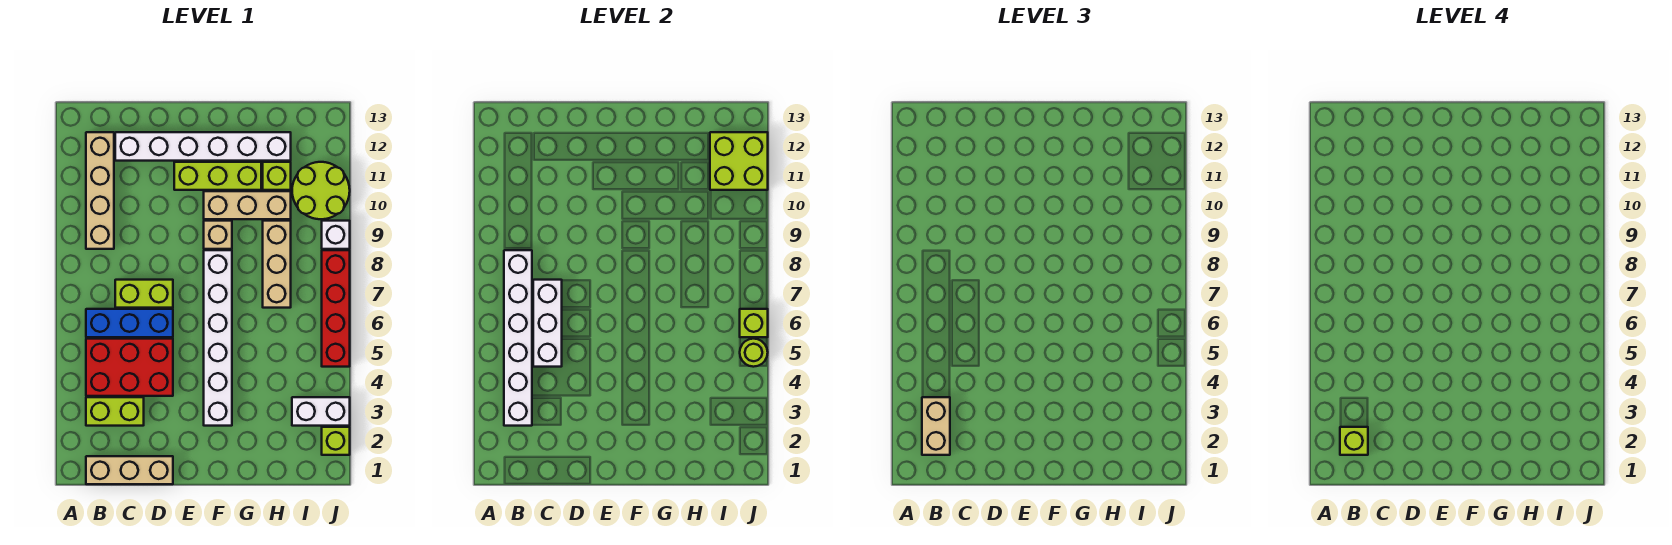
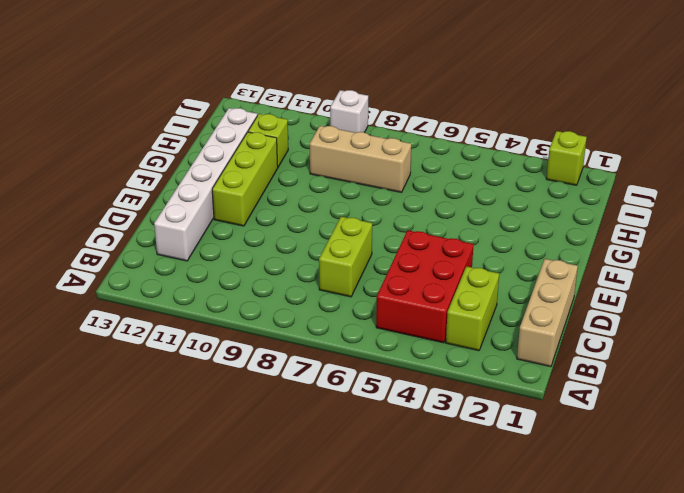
none -> blue brick B6:D6 level 1
none -> tan brick B9:B12 level 1
none -> white brick F3:F8 level 1

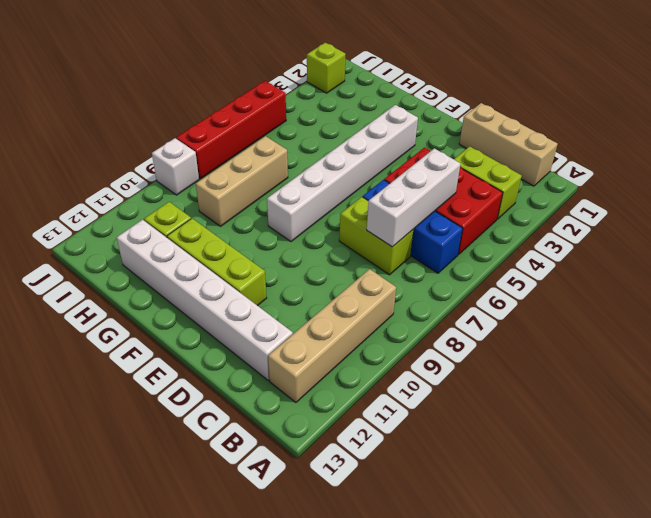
none -> tan brick F9 level 1
none -> tan brick F10:H10 level 1
none -> white brick I3:J3 level 1

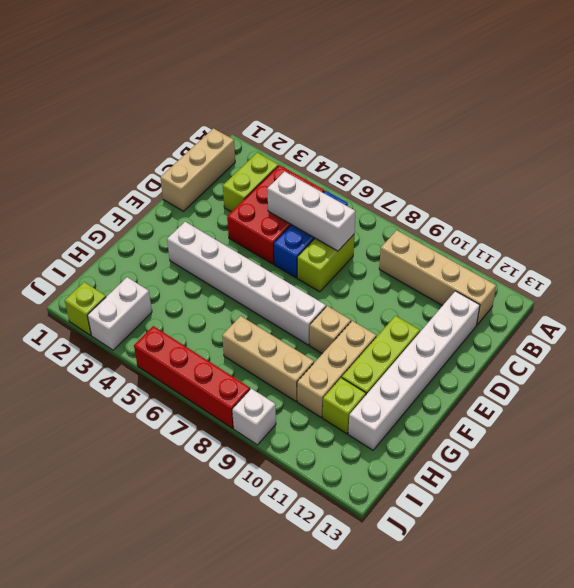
none -> lime round brick I10:J11 level 1
none -> white brick B3:B8 level 2
none -> lime brick I11:J12 level 2

